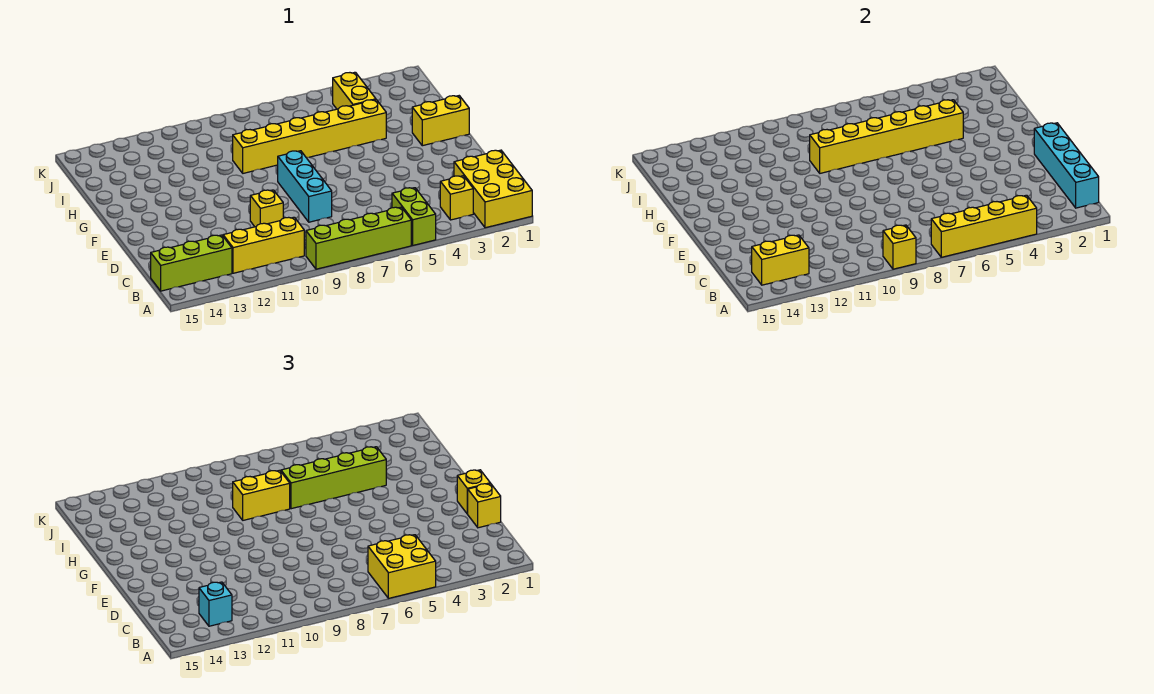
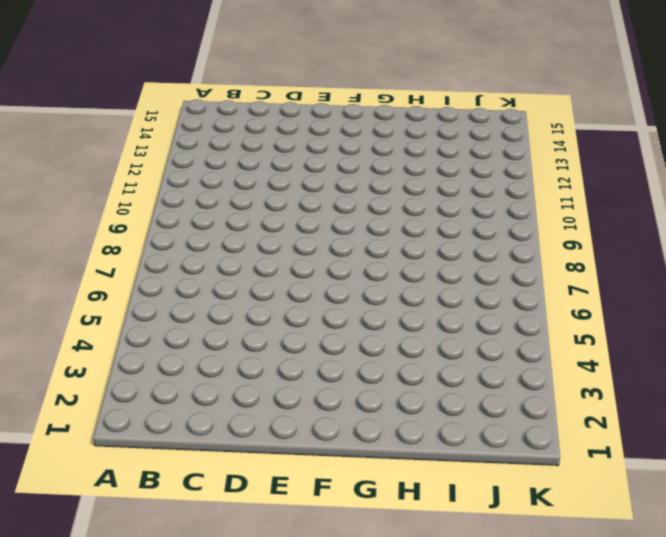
none -> yellow brick A1:C2 level 1
none -> lime brick A5:B5 level 1
none -> lime brick A6:A9 level 1

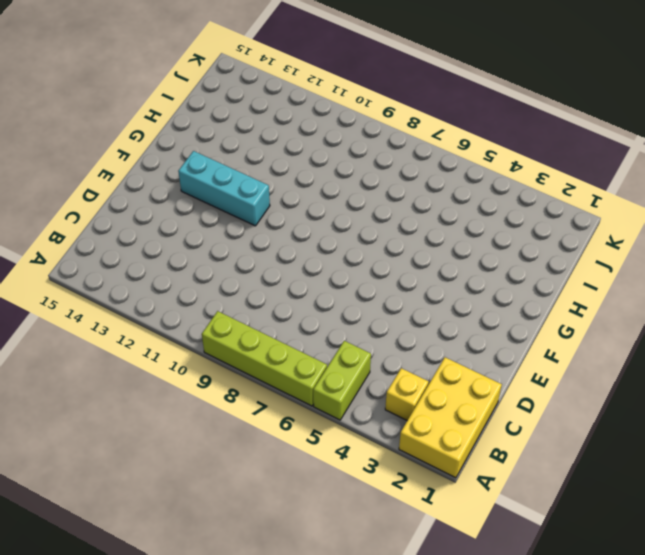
cyan brick F11:F13 level 1 -> cyan brick D8:F8 level 1
none -> yellow brick B10:B12 level 1
none -> lime brick B13:B15 level 1
none -> yellow brick D10 level 1

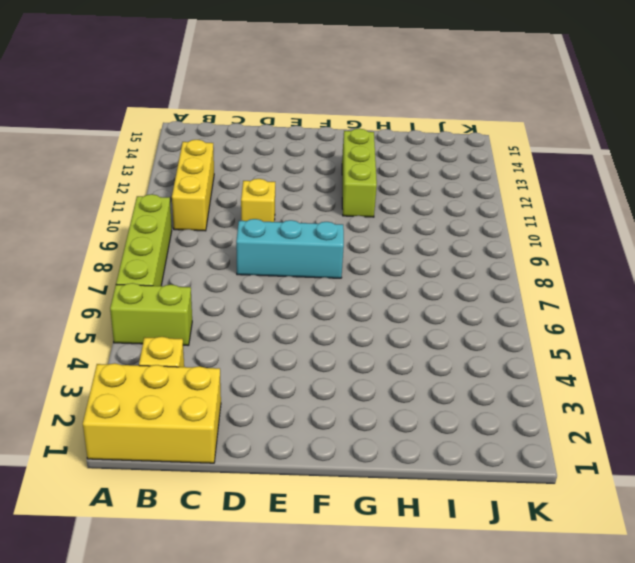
lime brick G11:G13 level 1 -> lime brick B13:B15 level 1
none -> yellow brick G1:G2 level 1
none -> yellow brick H4:H9 level 1
none -> yellow brick I4:J4 level 1

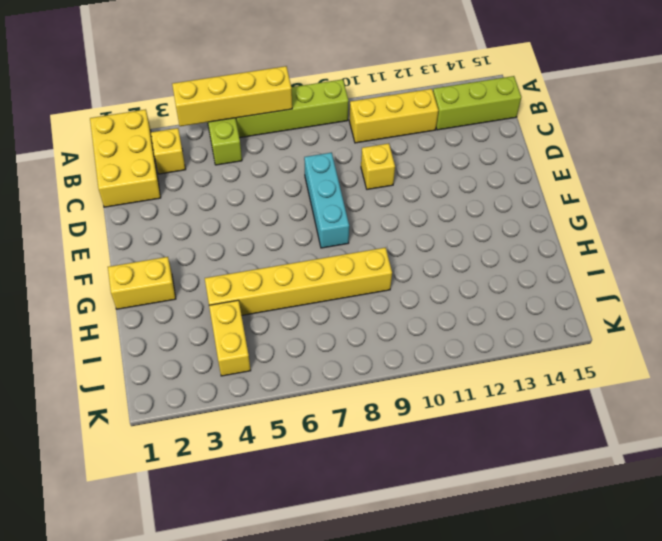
none -> yellow brick A9 level 2
none -> cyan brick B1:E1 level 2
none -> yellow brick B13:B14 level 2

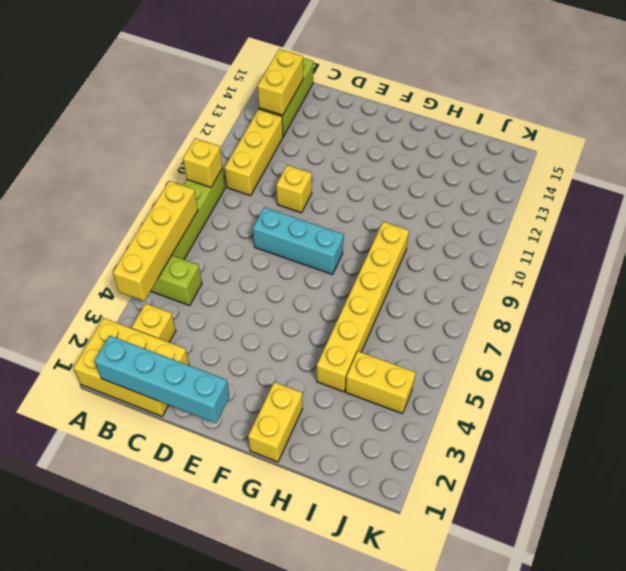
none -> yellow brick H4:H9 level 2
none -> yellow brick A5:B6 level 3
none -> cyan brick B13 level 3

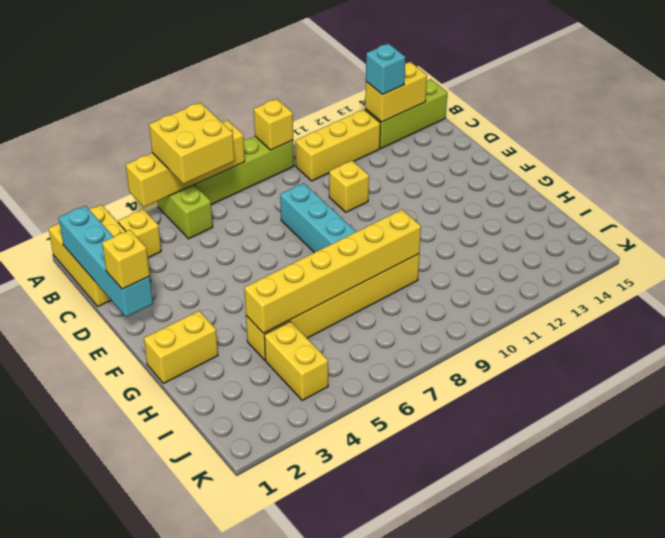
none -> yellow brick D1 level 3
none -> lime brick H4:H7 level 3
none -> yellow brick H8:H9 level 3

